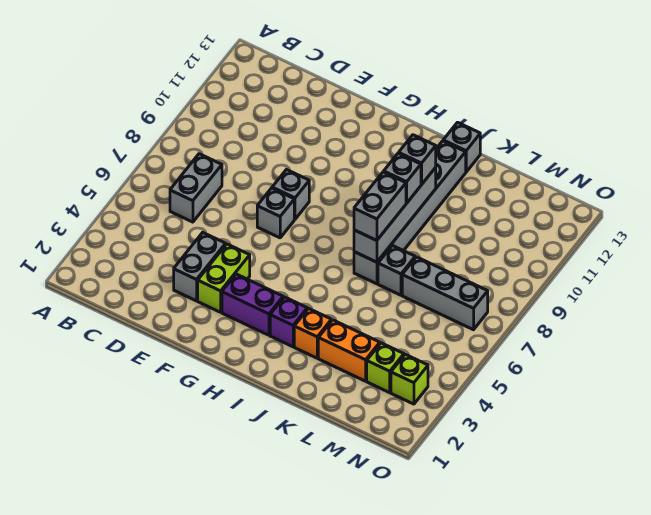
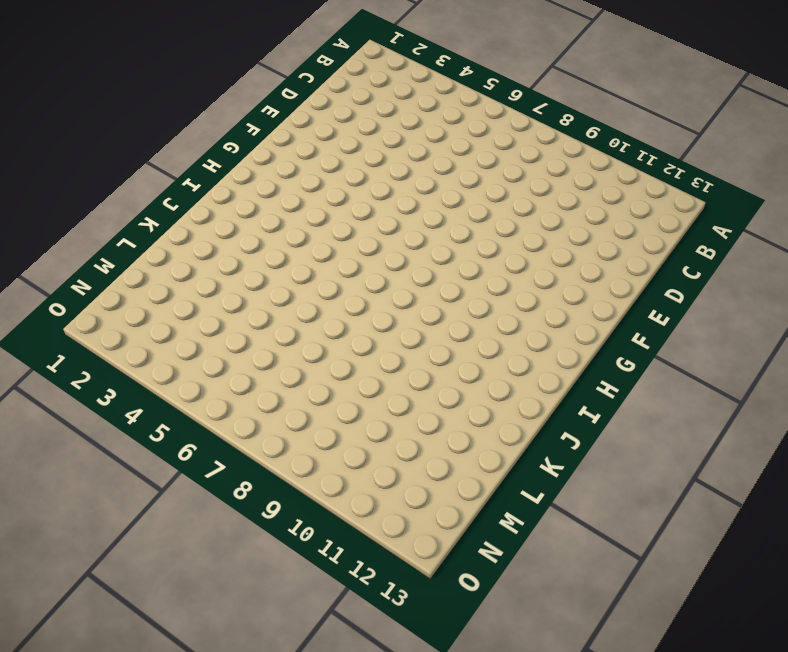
none -> grey brick C6:C7 level 1
none -> grey brick E3:E4 level 1
none -> lime brick F3:F4 level 1

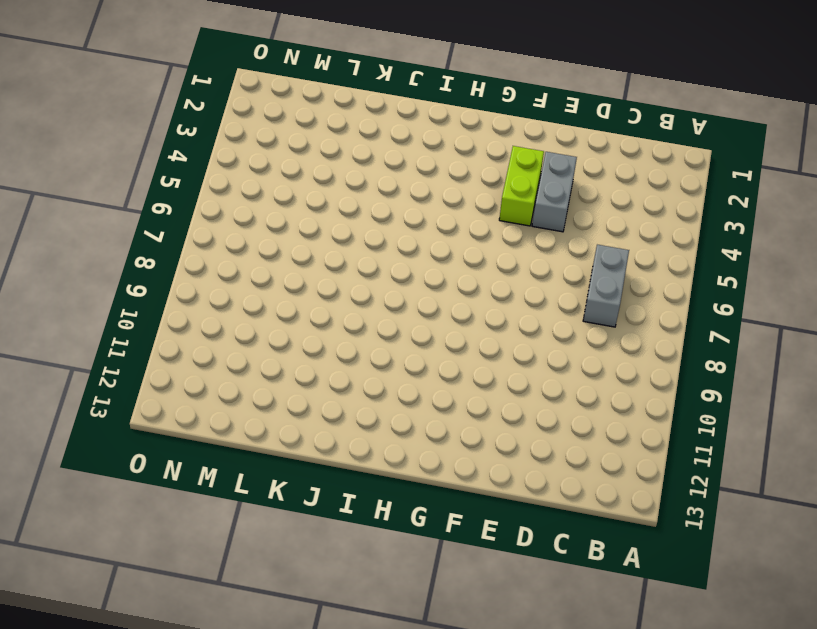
none -> grey brick F7 level 1
none -> grey brick F8 level 1
none -> purple brick G3:H3 level 1

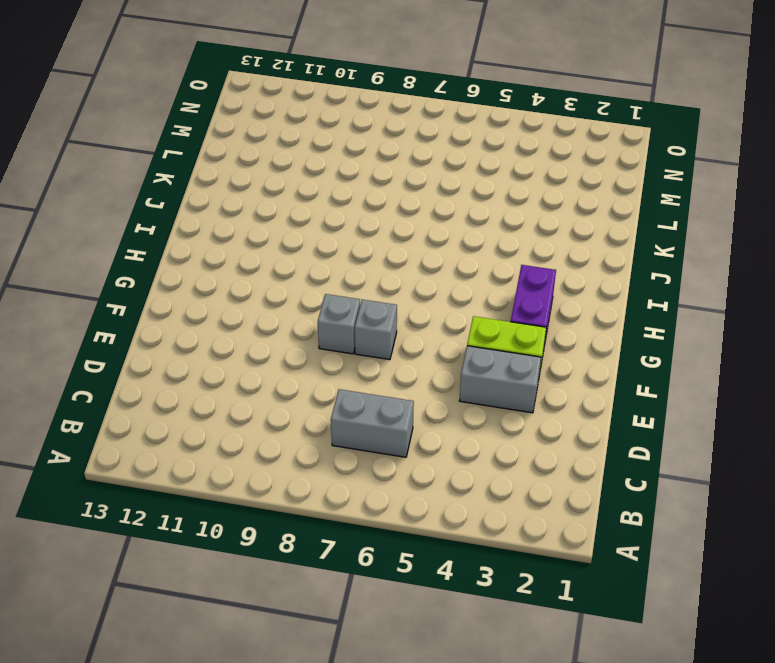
none -> purple brick I3 level 1
none -> orange brick J3 level 1
none -> grey brick J7:J12 level 1

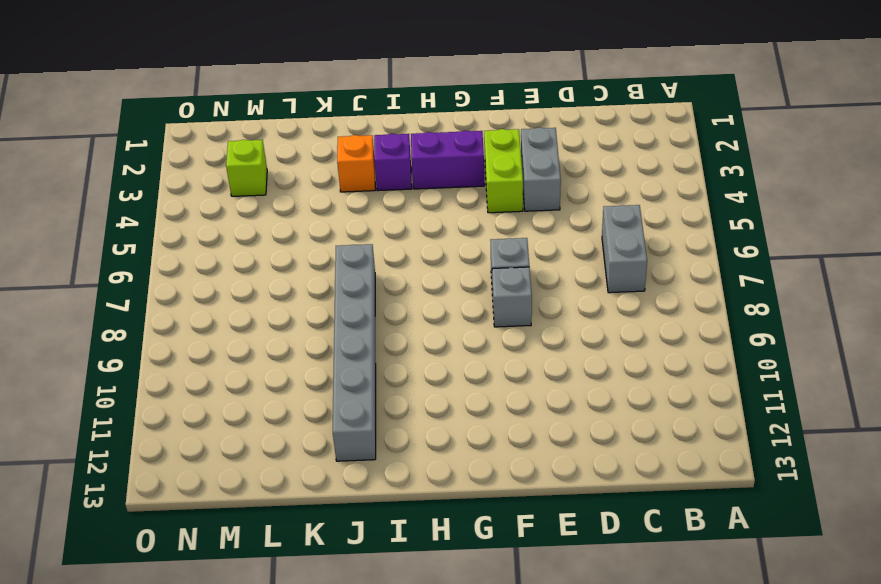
none -> grey brick J13 level 1
none -> orange brick K3:L3 level 1
none -> grey brick K7 level 1

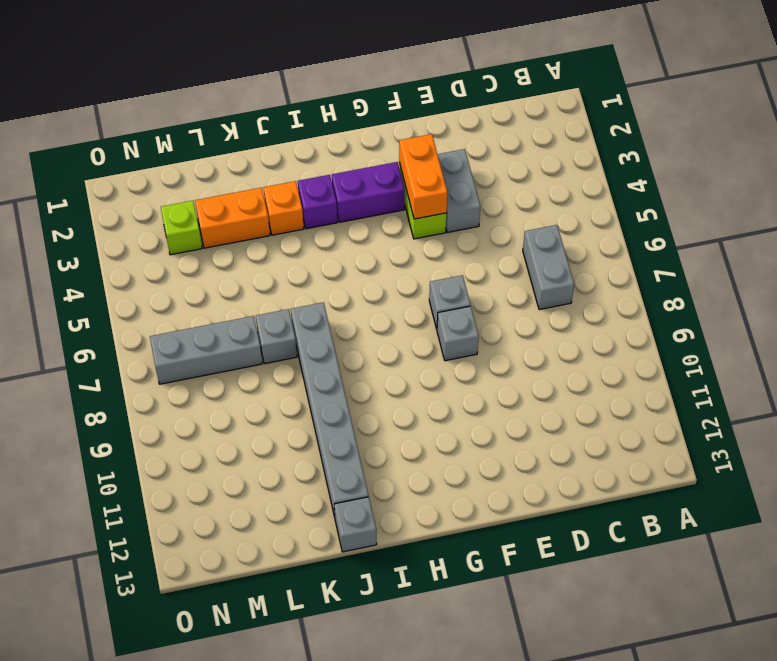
orange brick F3:F4 level 2 -> none
none -> lime brick N3 level 1
none -> grey brick J7:J10 level 2
none -> grey brick J7:J8 level 3

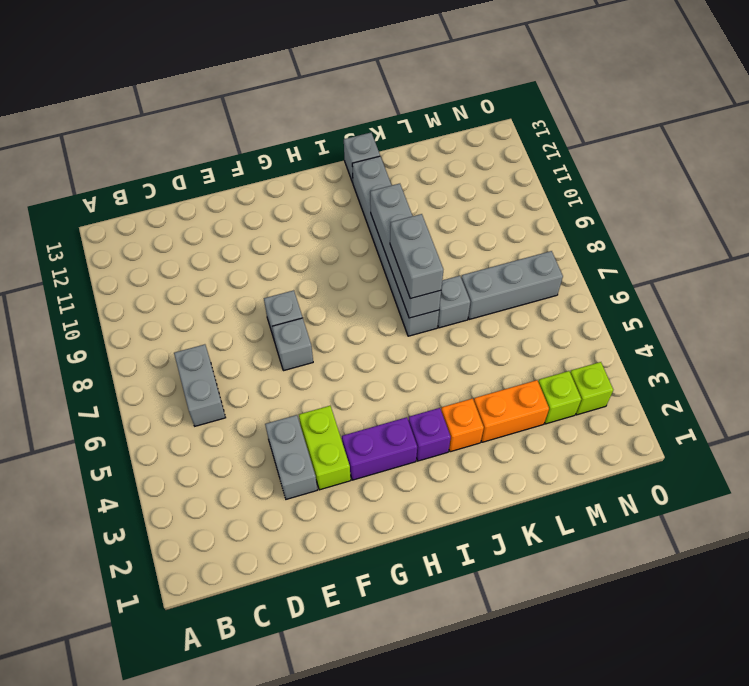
none -> grey brick J9 level 3
none -> grey brick J10 level 3

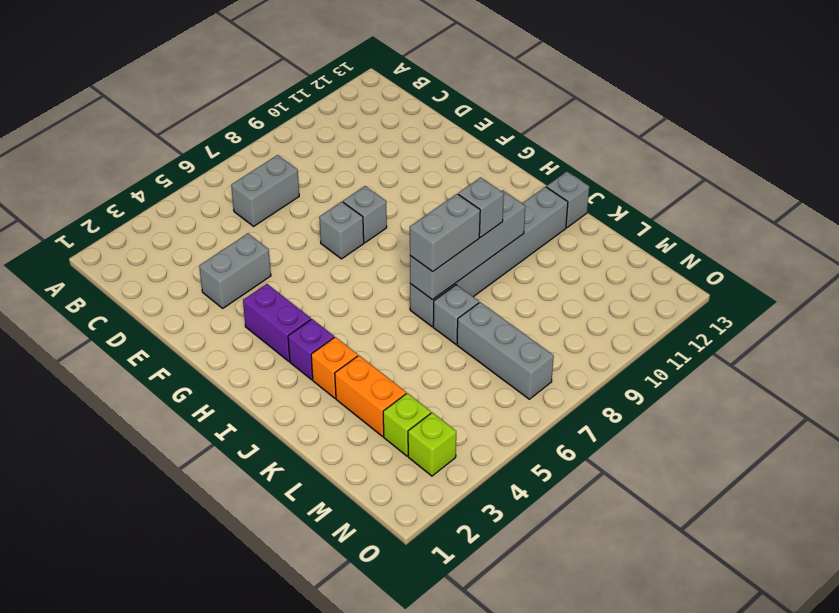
none -> lime brick F3:F4 level 1
none -> grey brick J10 level 3

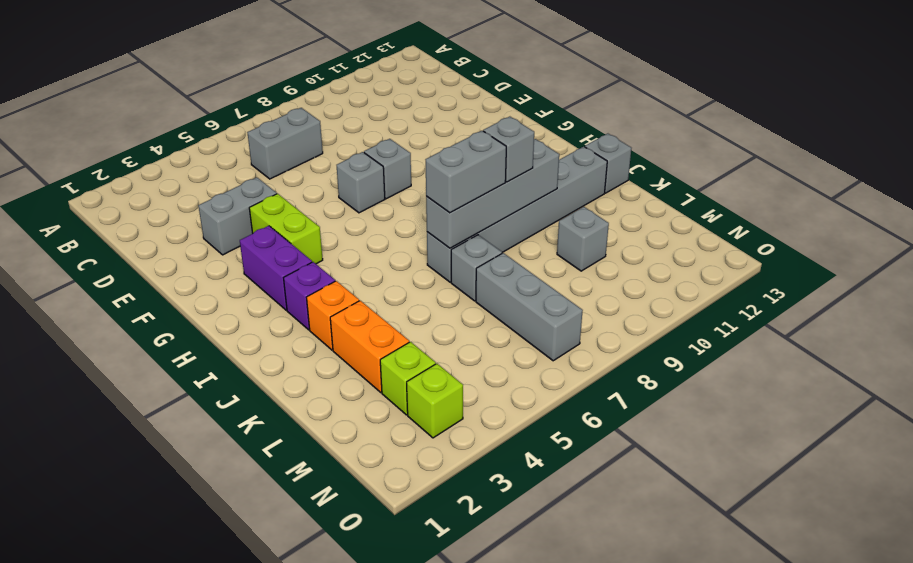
lime brick F4:G4 level 1 -> lime brick F3:F4 level 1
grey brick L10 level 1 -> grey brick J10 level 3

